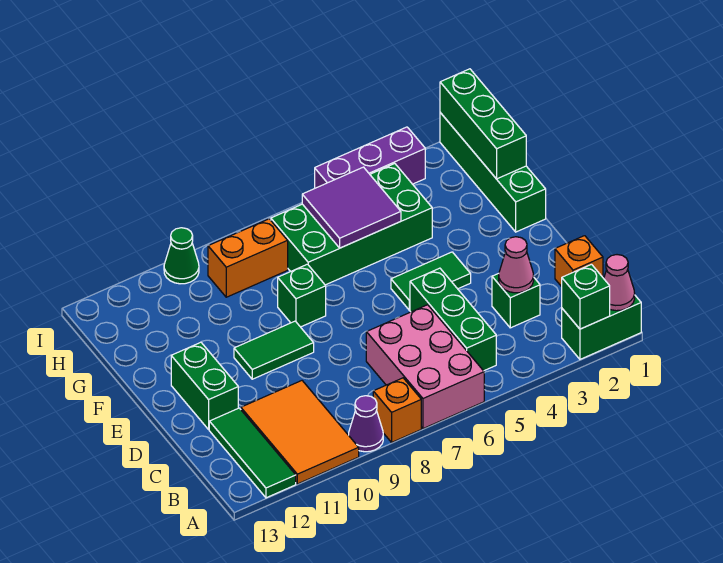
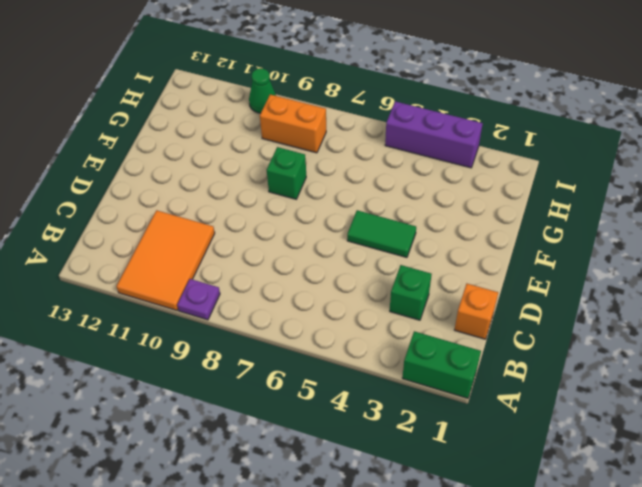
purple plate A9 level 1 -> purple cone A9 level 1
none -> pink brick A6:C7 level 1
none -> orange brick A8 level 1
none -> green tile A12:C12 level 1

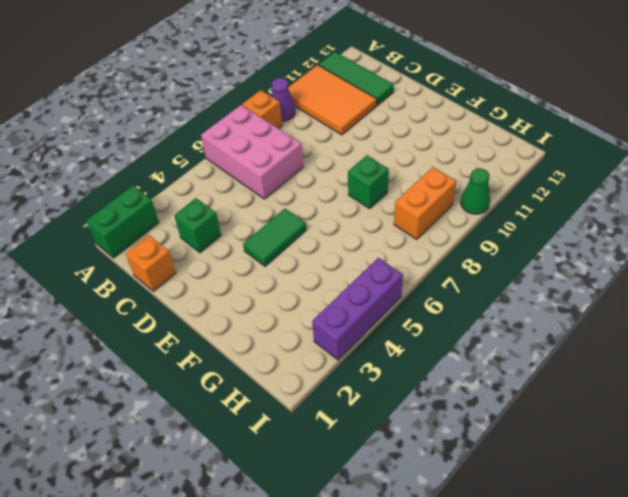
none -> green brick B5:D5 level 1
none -> green brick D12:E12 level 1
none -> green tile E9:E10 level 1

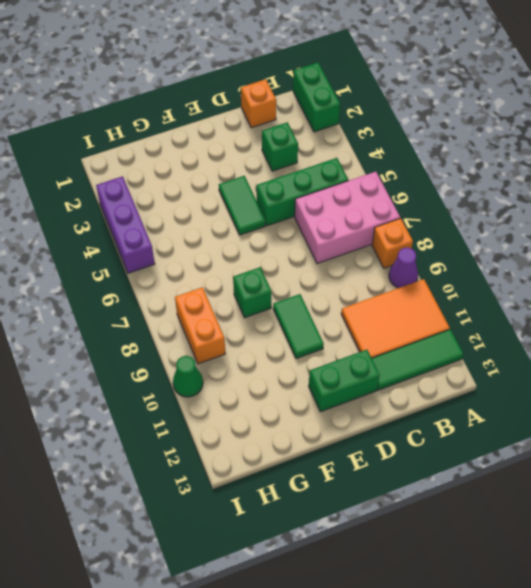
none -> green brick F1:I1 level 1
none -> green brick G4:H7 level 1
none -> pink cone A1 level 2

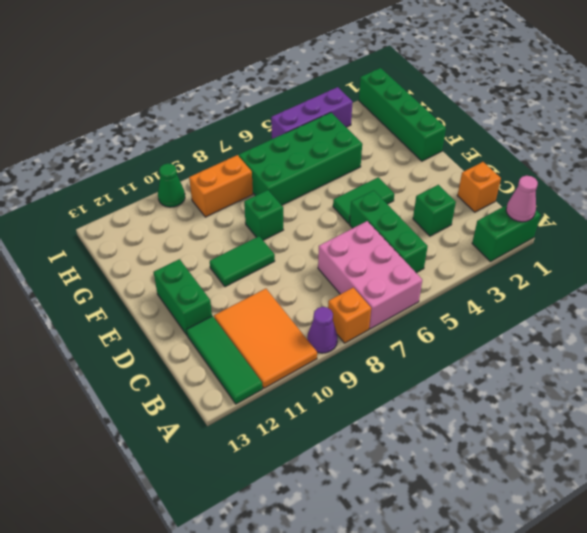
none -> green brick A2 level 2
none -> pink cone C3 level 2
none -> green brick G1:I1 level 2

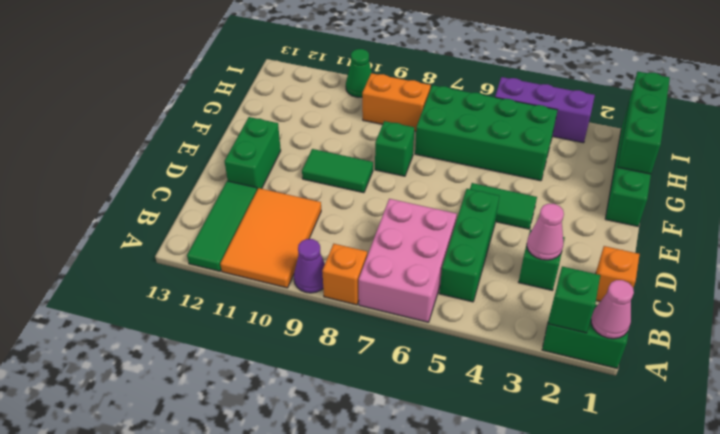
none -> purple tile G5:H6 level 2

